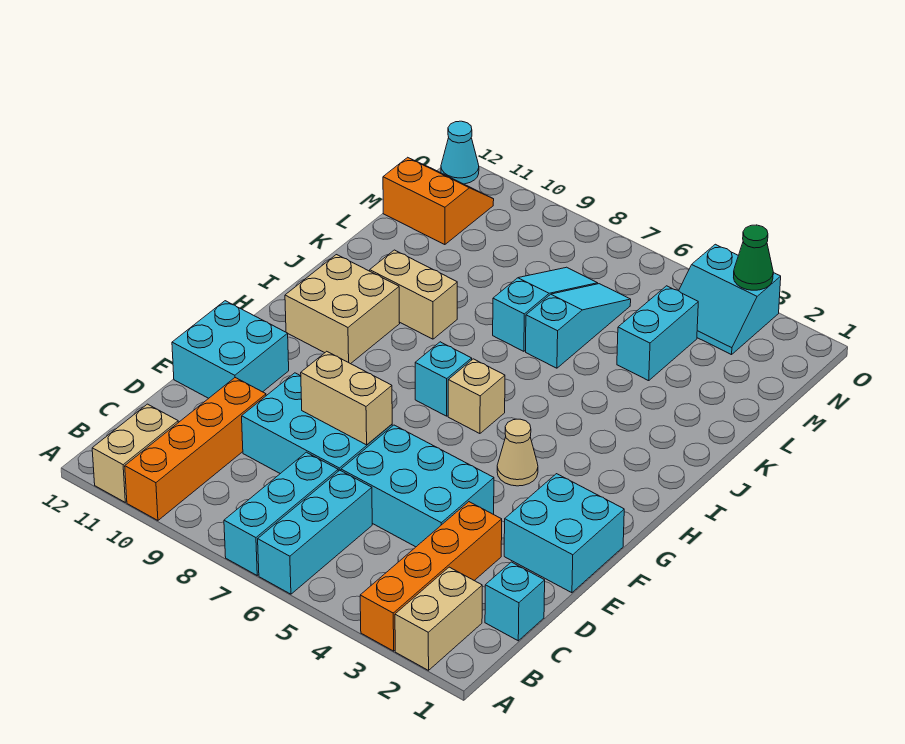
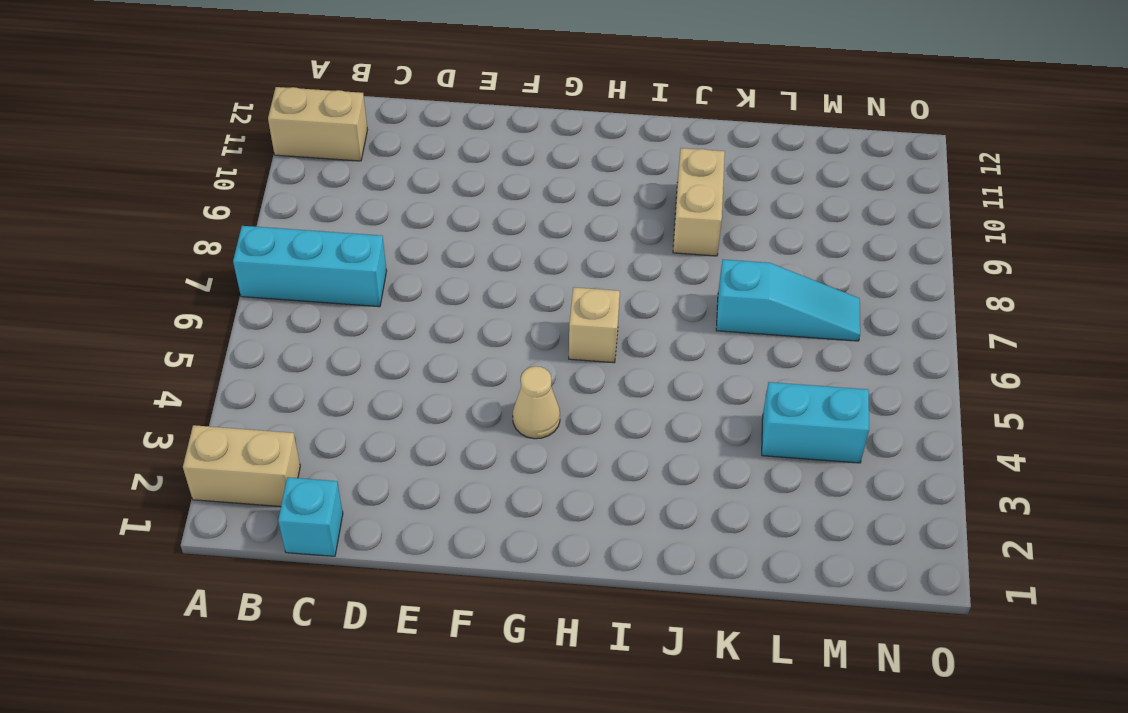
none -> orange brick A3:D3 level 1
none -> cyan brick A6:C6 level 1
none -> orange brick A10:D10 level 1

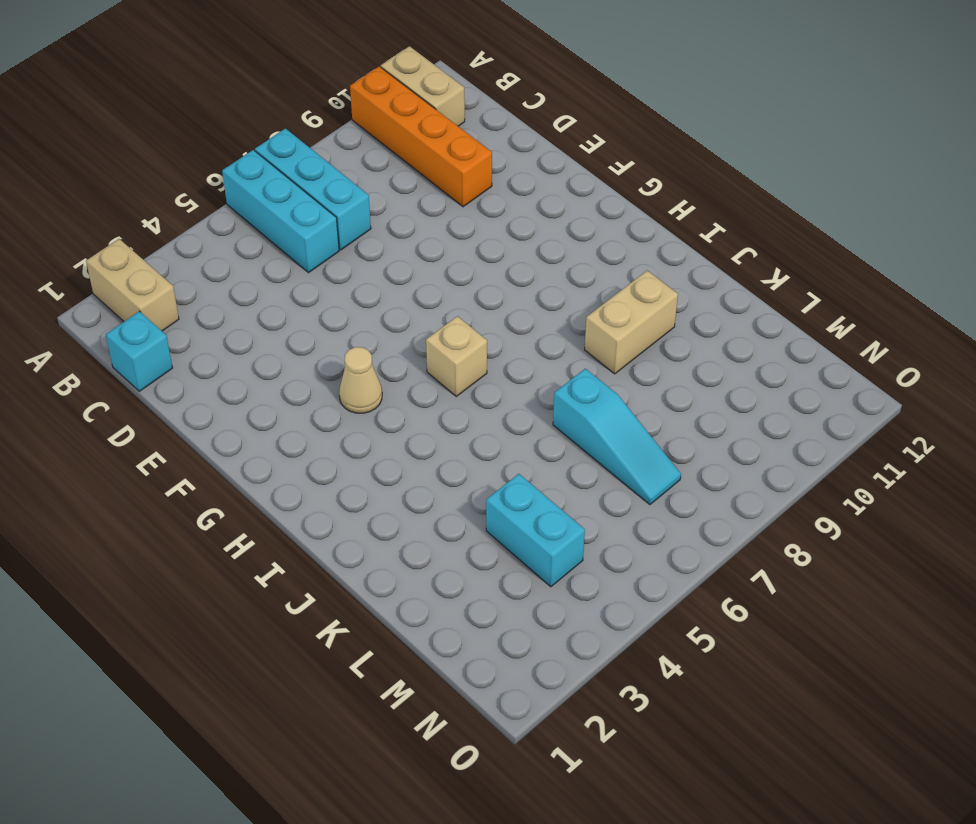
none -> orange brick A3:D3 level 1
none -> cyan brick D4:E6 level 1
none -> cyan brick D7:E9 level 1

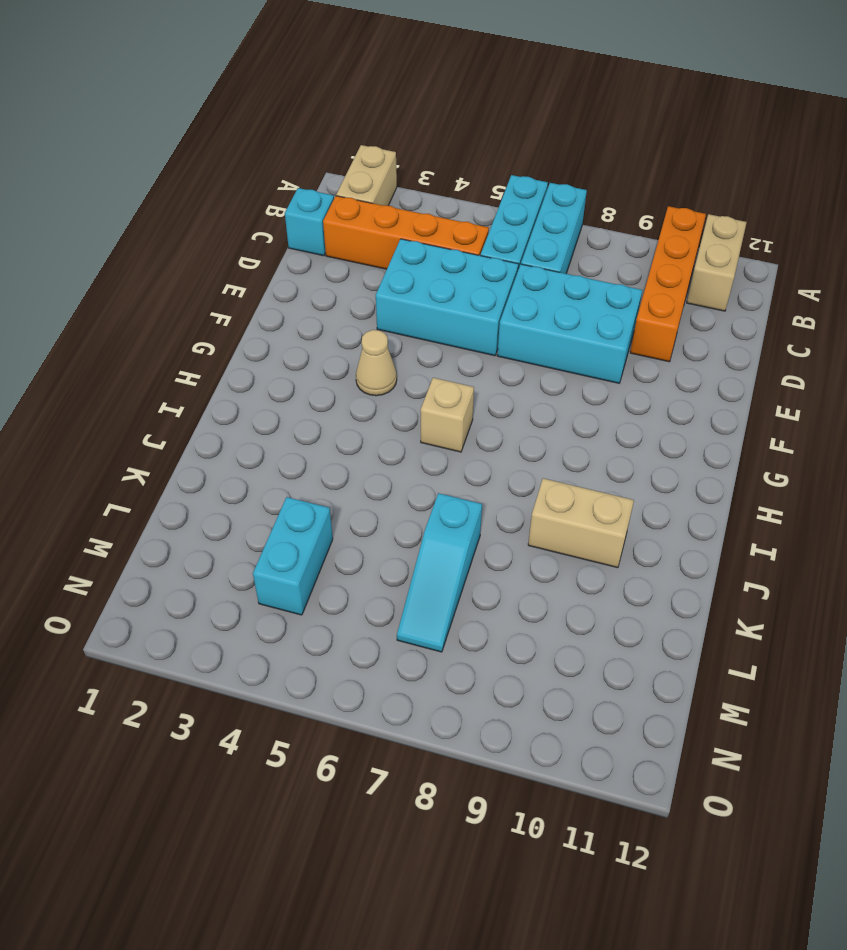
orange brick C2:C5 level 1 -> orange brick A3:D3 level 1
none -> cyan brick E1:F2 level 1
none -> cyan brick E11:F12 level 1
none -> cyan brick H7 level 1

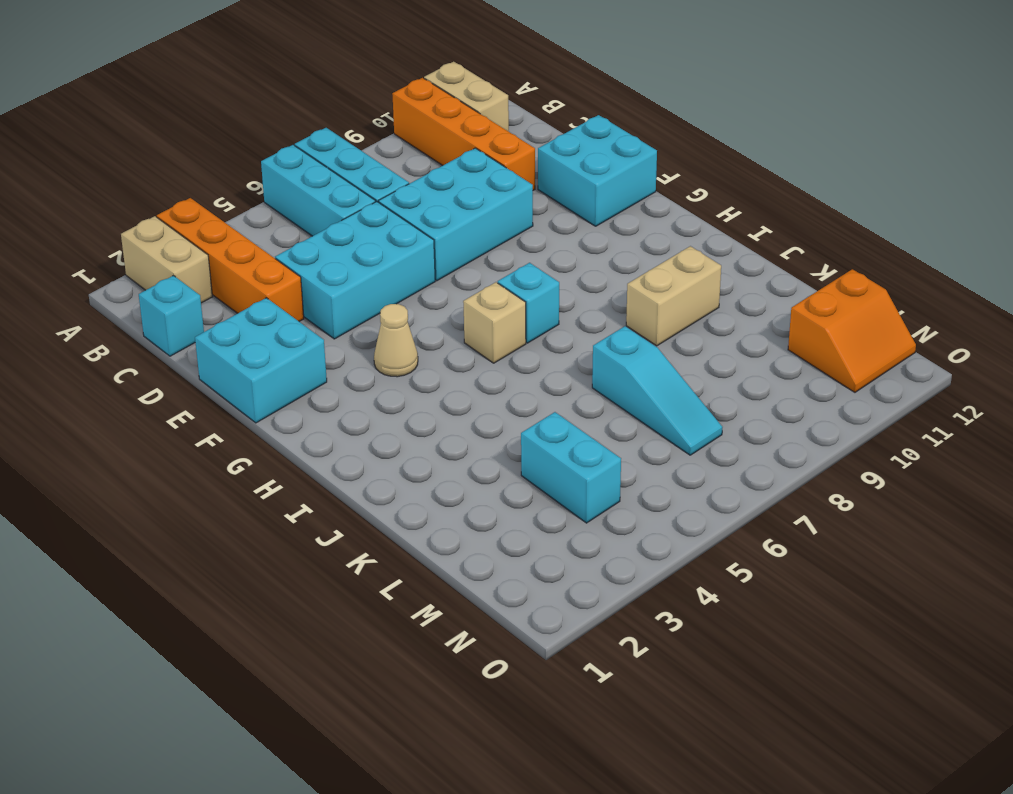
none -> tan brick H10:I11 level 1
none -> cyan slope K6:M6 level 1 top K
none -> cyan slope N3:O4 level 1 top O

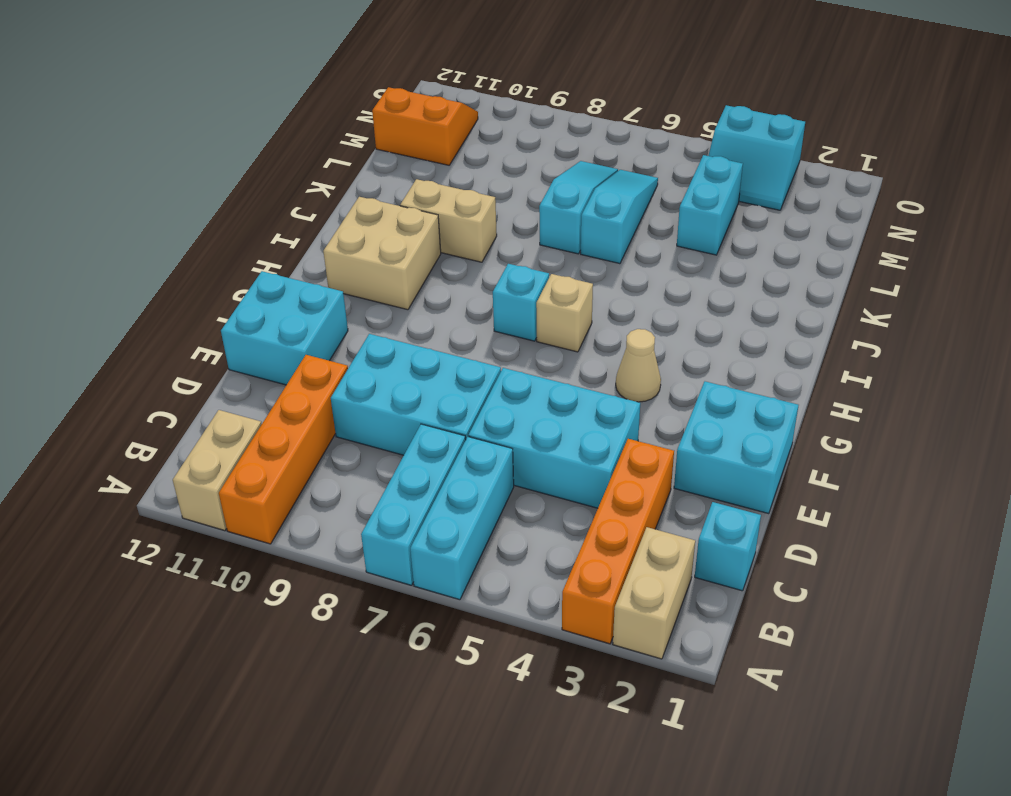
none -> cyan cone O12 level 1
none -> tan brick E7:E8 level 2
none -> green cone O3 level 2

